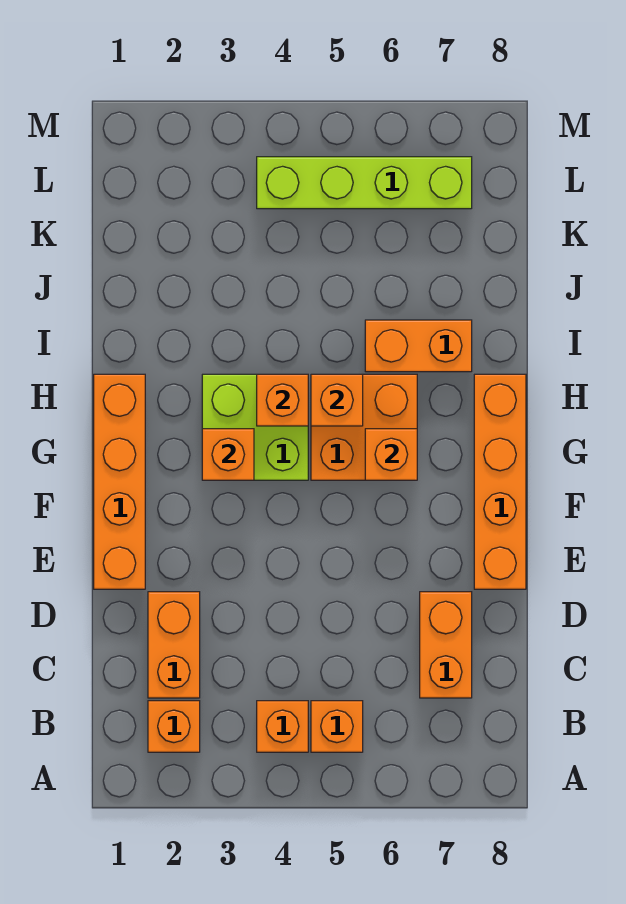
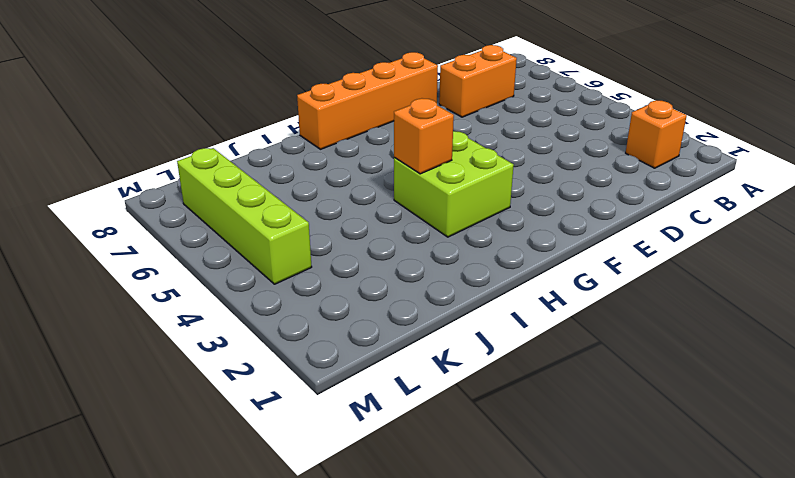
none -> orange brick B4 level 1
none -> orange brick B5 level 1
none -> orange brick C2:D2 level 1

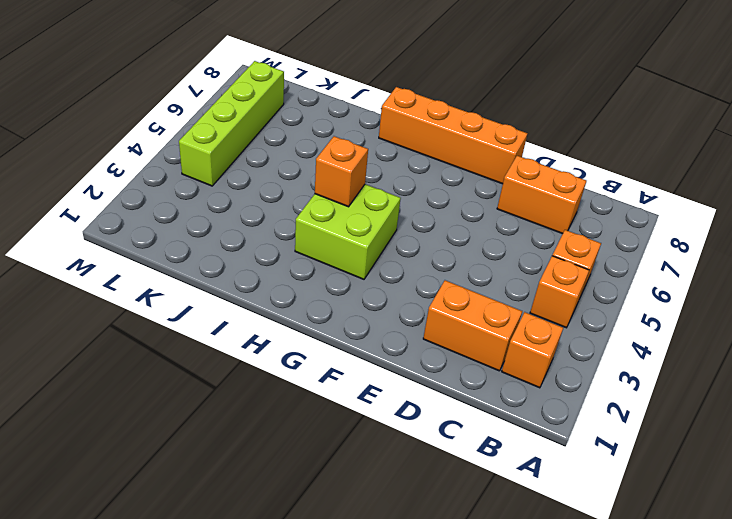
none -> orange brick E1:H1 level 1
none -> orange brick G5:H6 level 1
none -> orange brick I6:I7 level 1

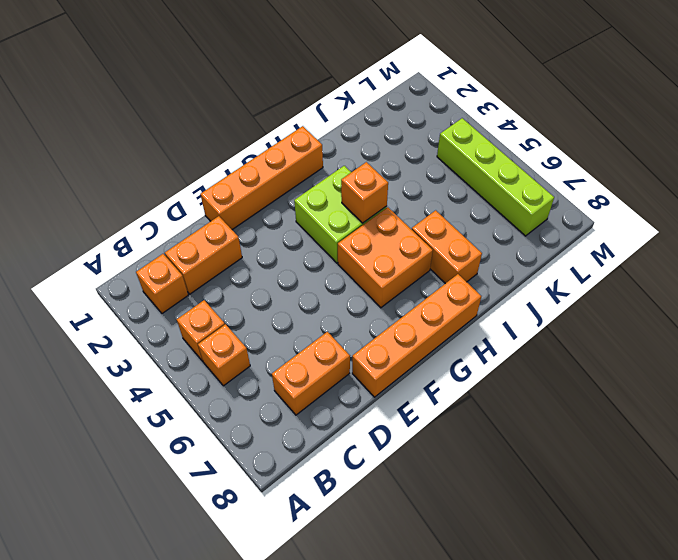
none -> orange brick G3 level 2
none -> orange brick G6 level 2
none -> orange brick H5 level 2

